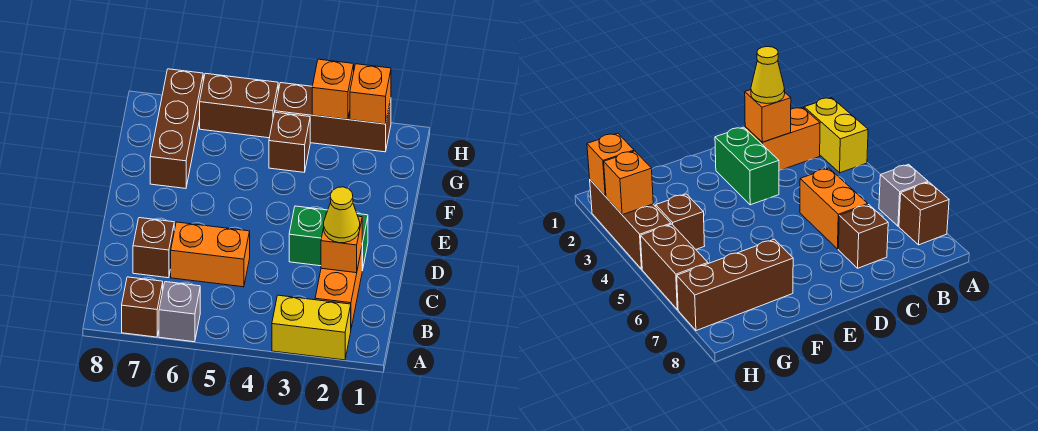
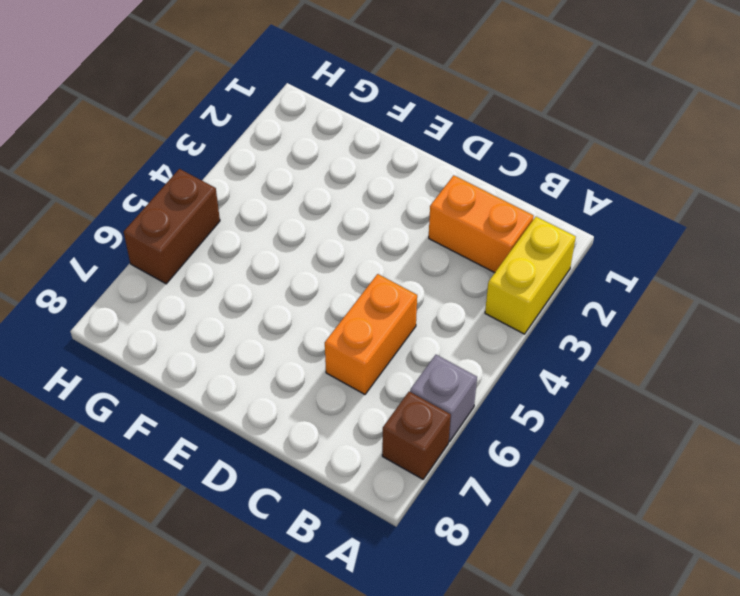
none -> brown brick C7 level 1
none -> green brick D2:D3 level 1
none -> brown brick F7:H7 level 1

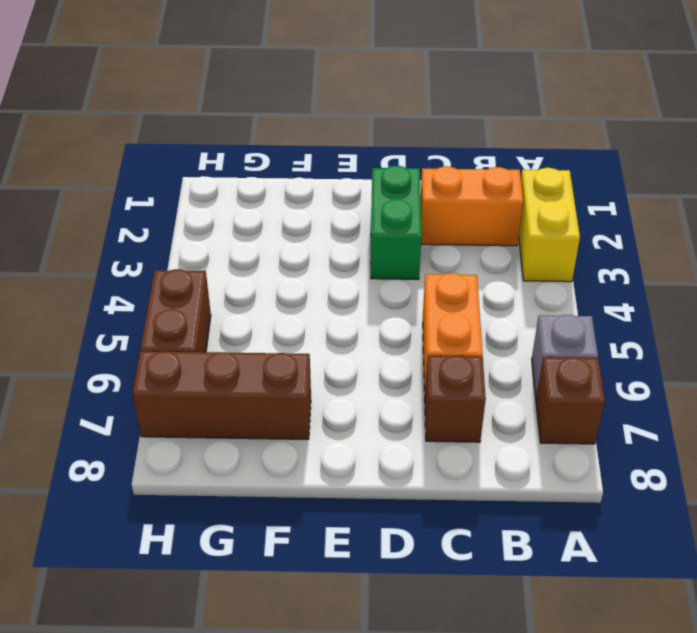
none -> brown brick G4 level 1
none -> brown brick H2:H4 level 1
none -> orange brick C2 level 2

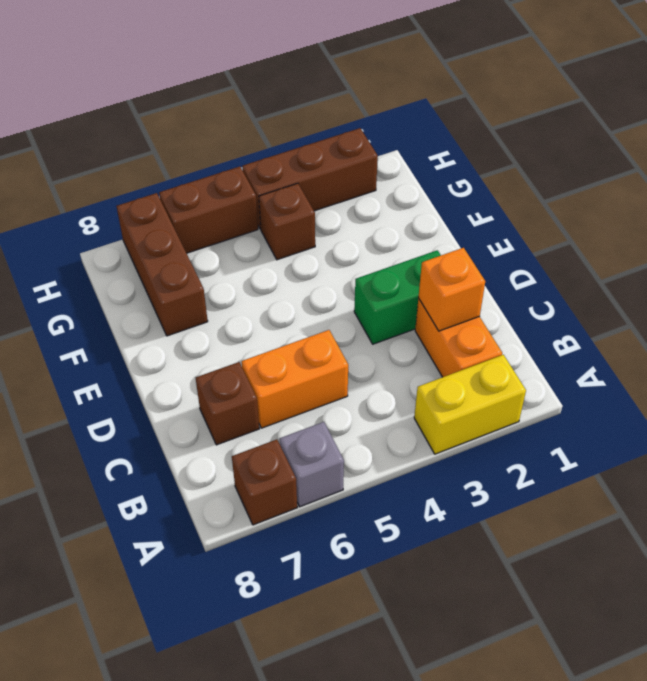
none -> orange brick H2 level 2
none -> orange brick H3 level 2
none -> yellow cone C2 level 3

